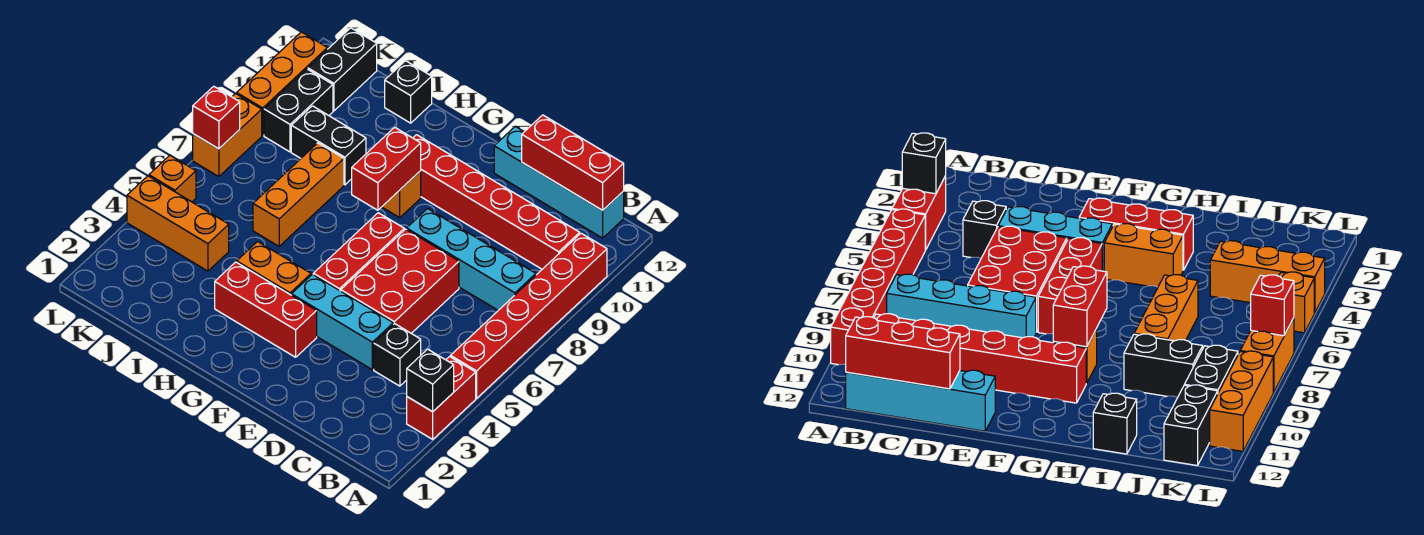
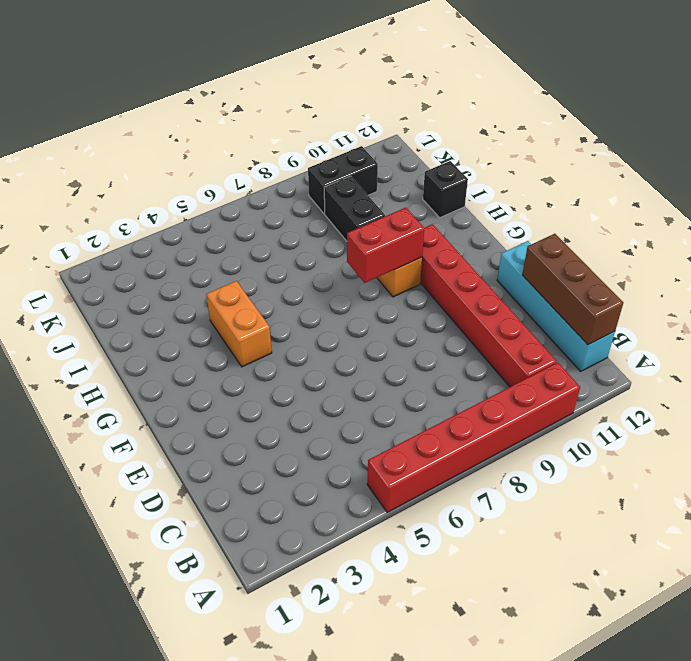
brown brick B12:D12 level 2 -> red brick B12:D12 level 2
none -> red brick A3:A4 level 1
none -> cyan brick B8:E8 level 1
none -> black brick C4 level 1

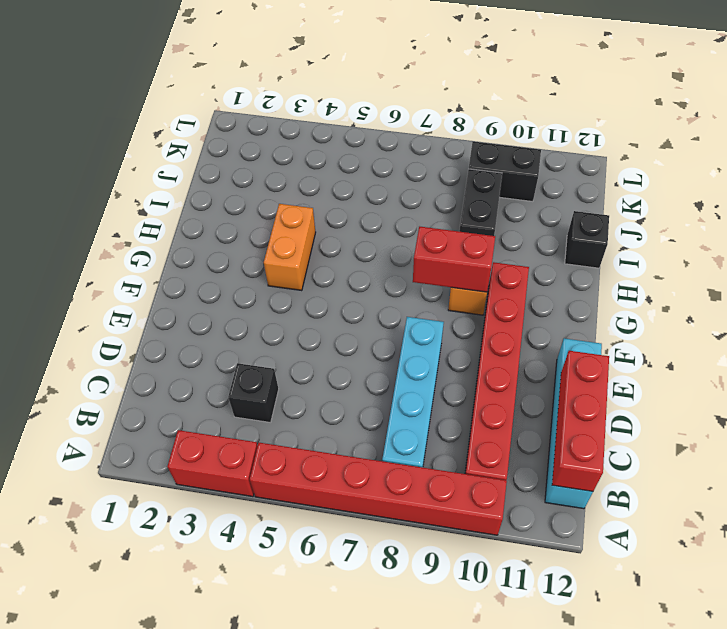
none -> cyan brick D4:F4 level 1
none -> red brick D5:E7 level 1
none -> red brick F3:H3 level 1

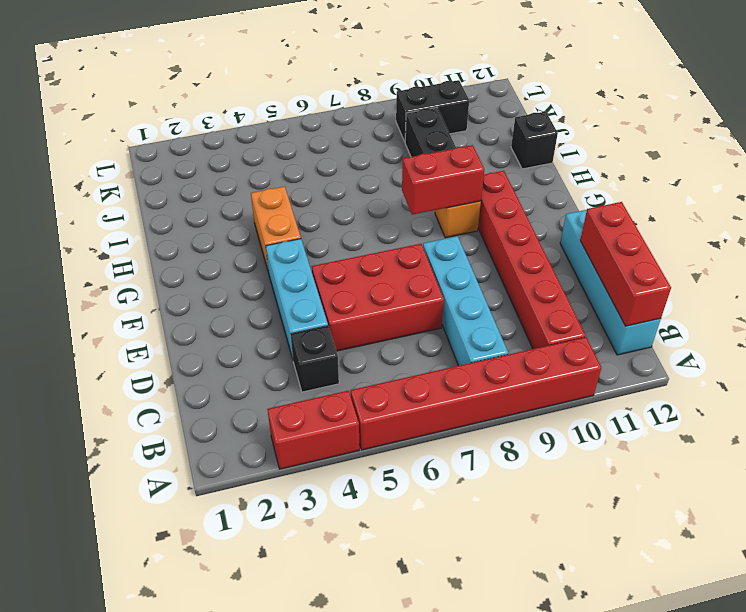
none -> red brick F3:H3 level 1
none -> red brick F5:F7 level 1
none -> orange brick I6:I8 level 1

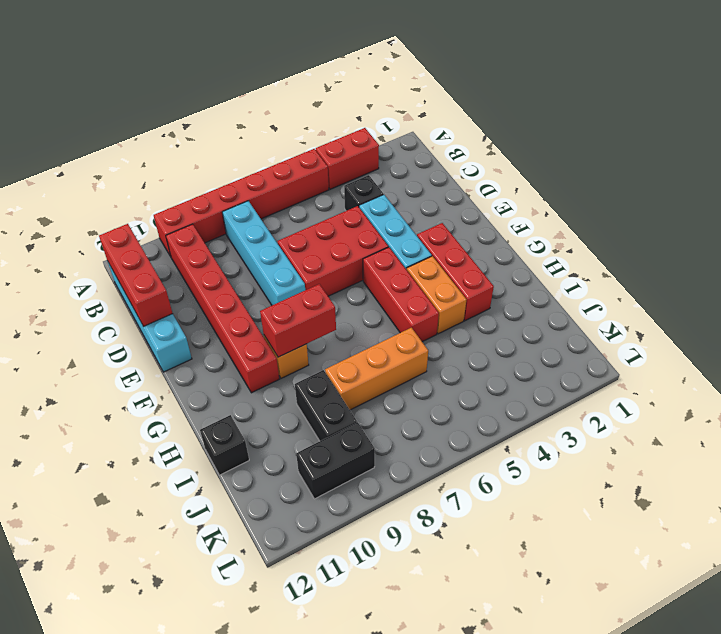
red brick F5:H5 level 1 -> red brick F5:F7 level 1
none -> orange brick J4:L4 level 1
none -> black brick K11:K12 level 1
none -> orange brick L5 level 1

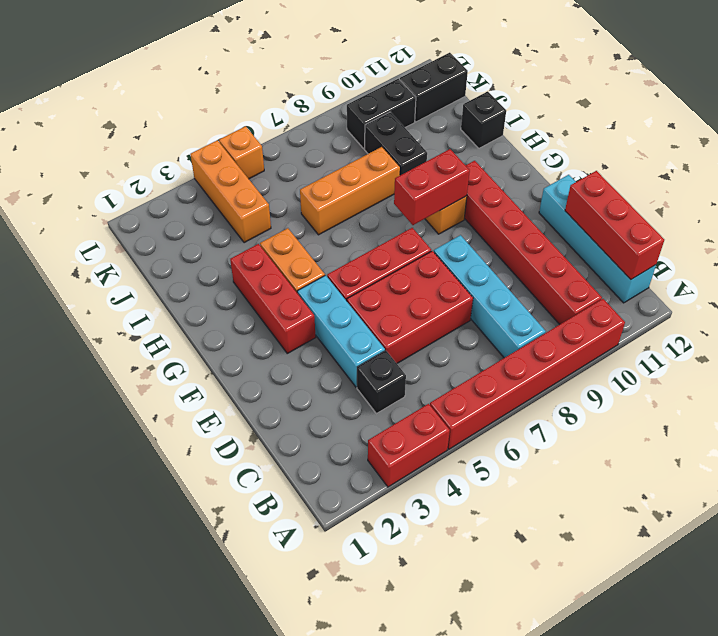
none -> orange brick L7:L8 level 1
none -> orange brick L9:L11 level 1
none -> black brick A3 level 2

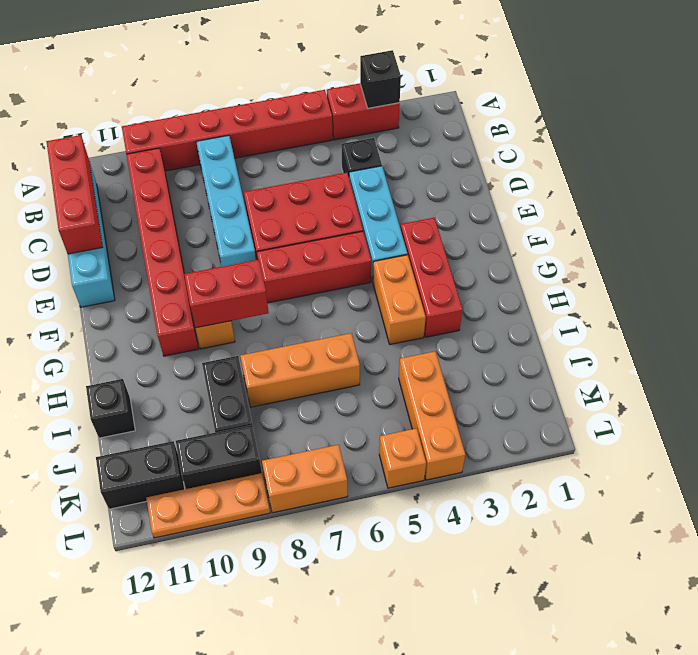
orange plate L9:L11 level 1 -> orange brick L9:L11 level 1
none -> red brick L7 level 2

